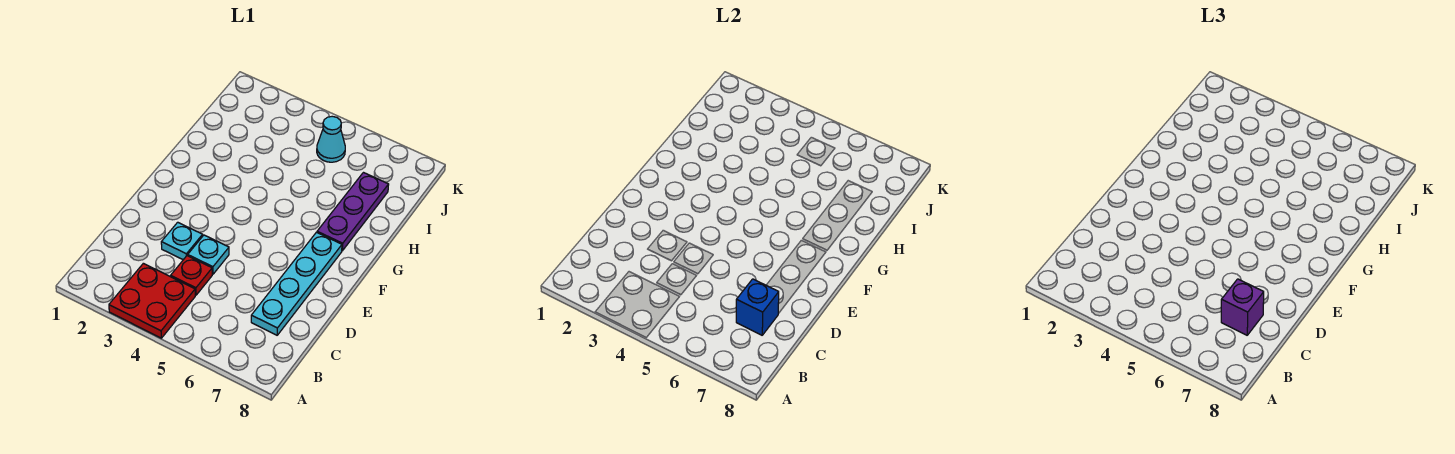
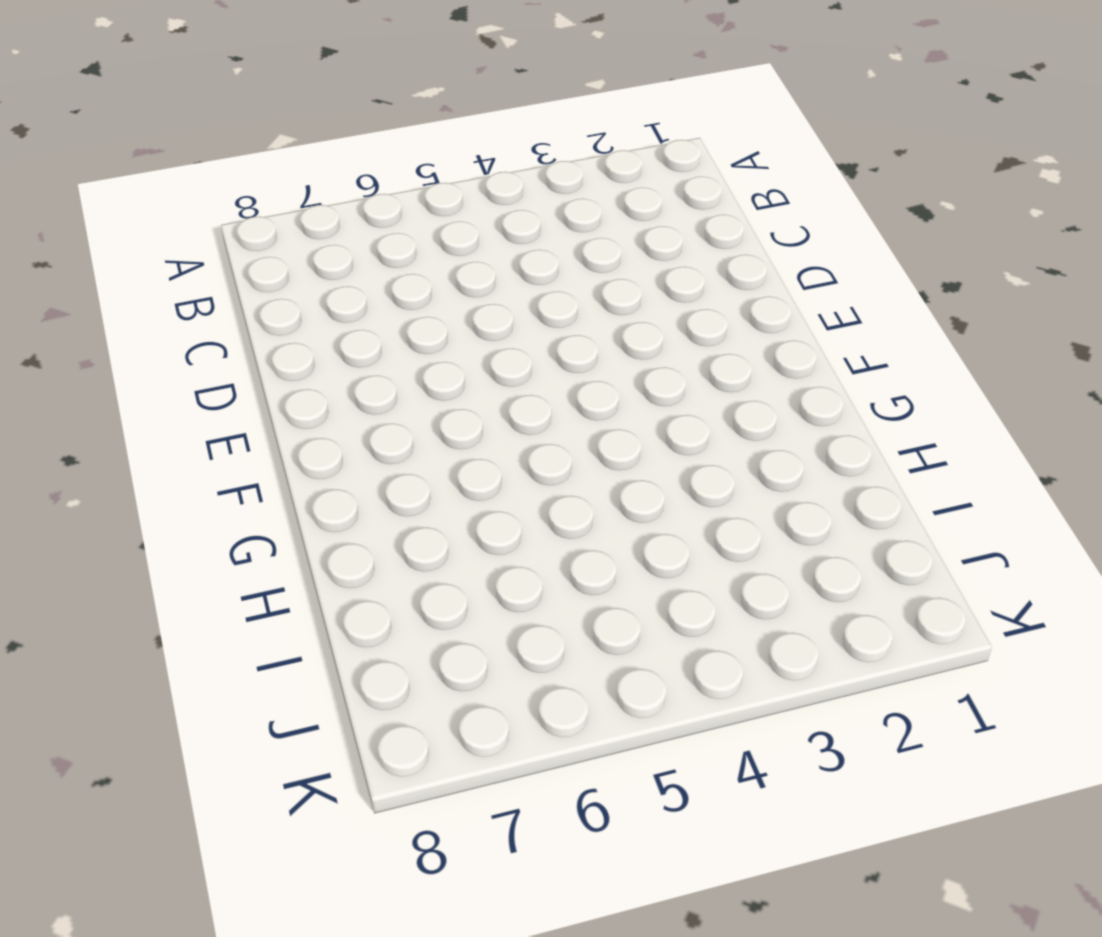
none -> red plate A3:B4 level 1
none -> red plate C4 level 1

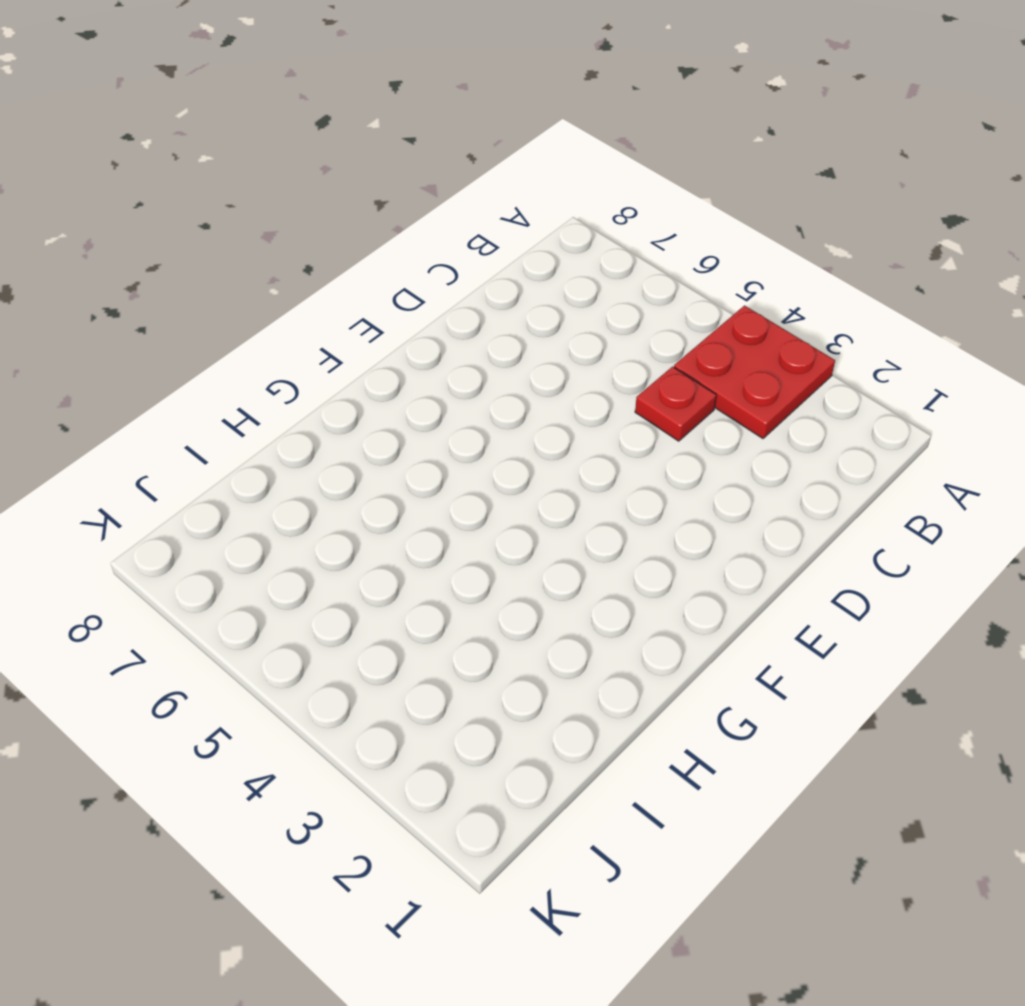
none -> cyan plate C7:F7 level 1
none -> cyan plate D3 level 1

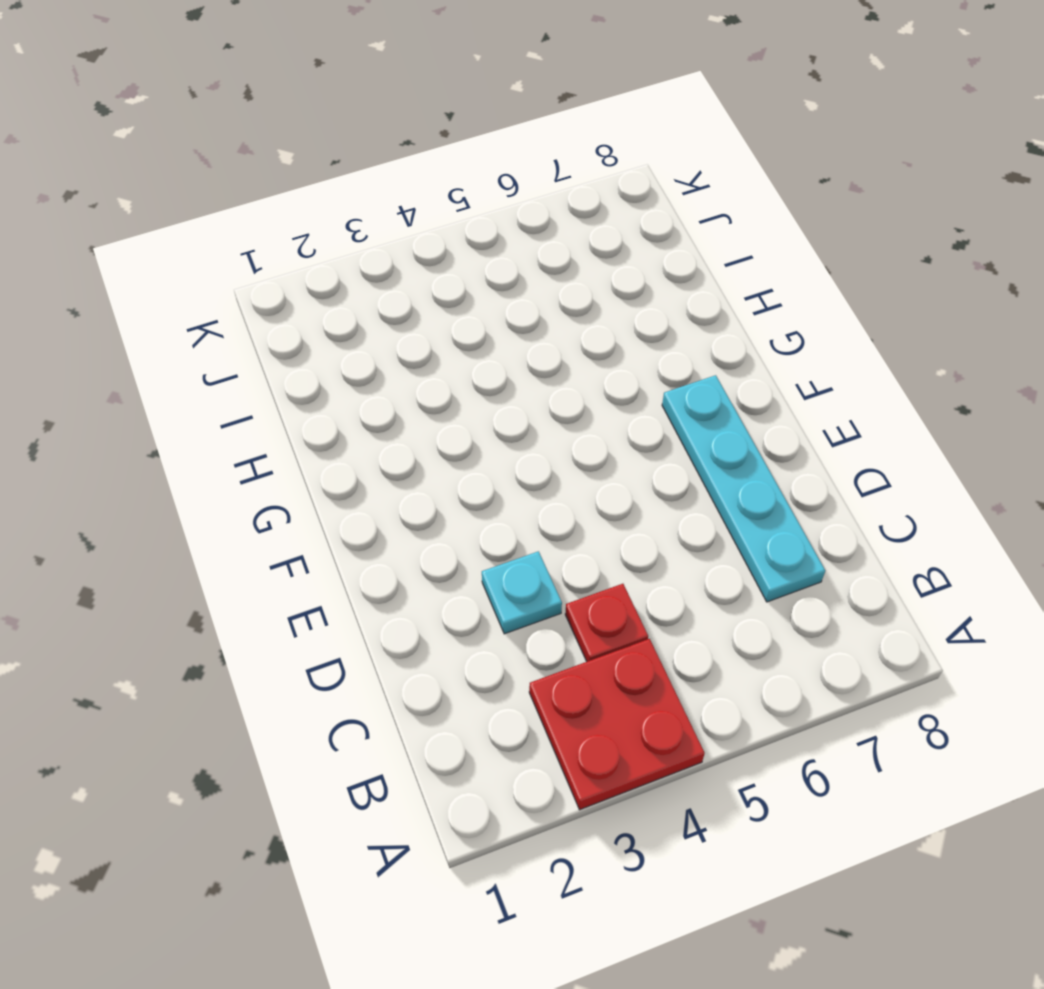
none -> cyan plate D4 level 1
none -> purple plate G7:I7 level 1

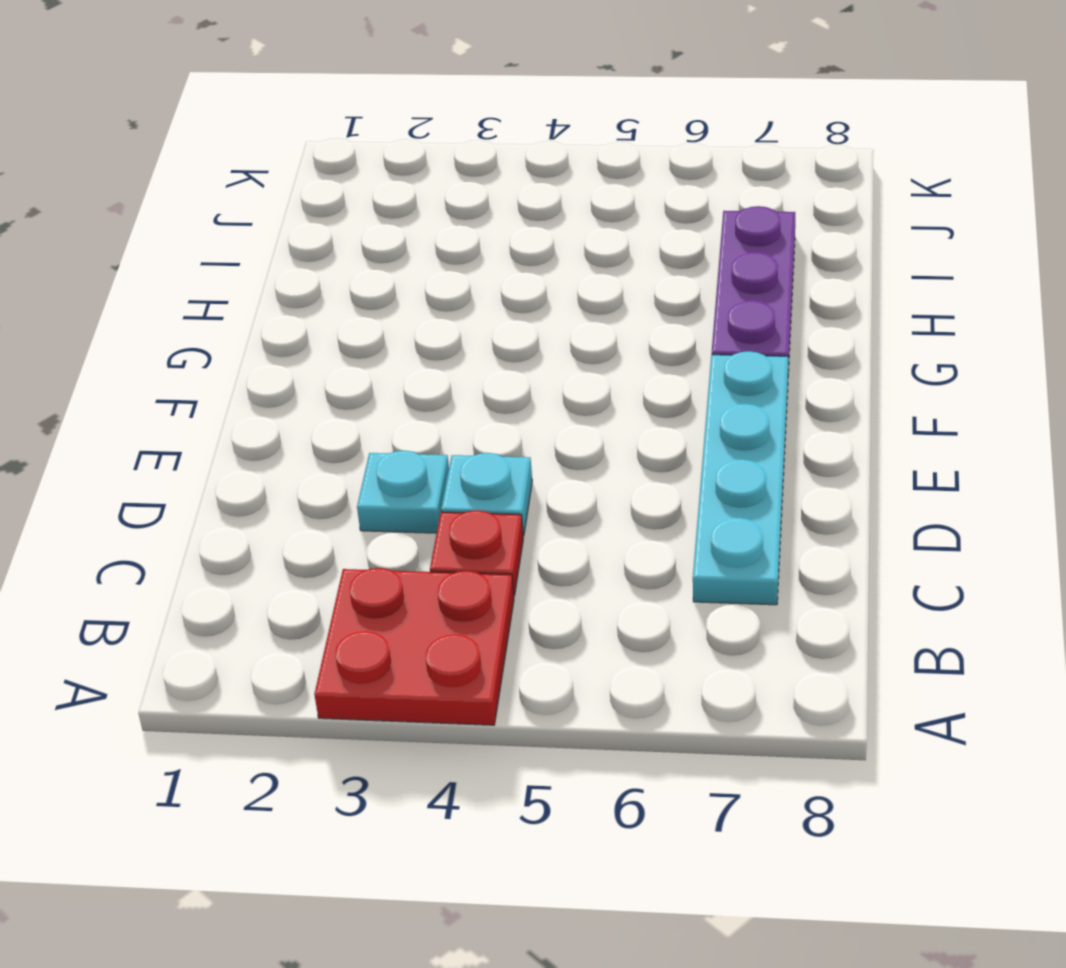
none -> cyan cone J5 level 1
none -> blue brick C7 level 2

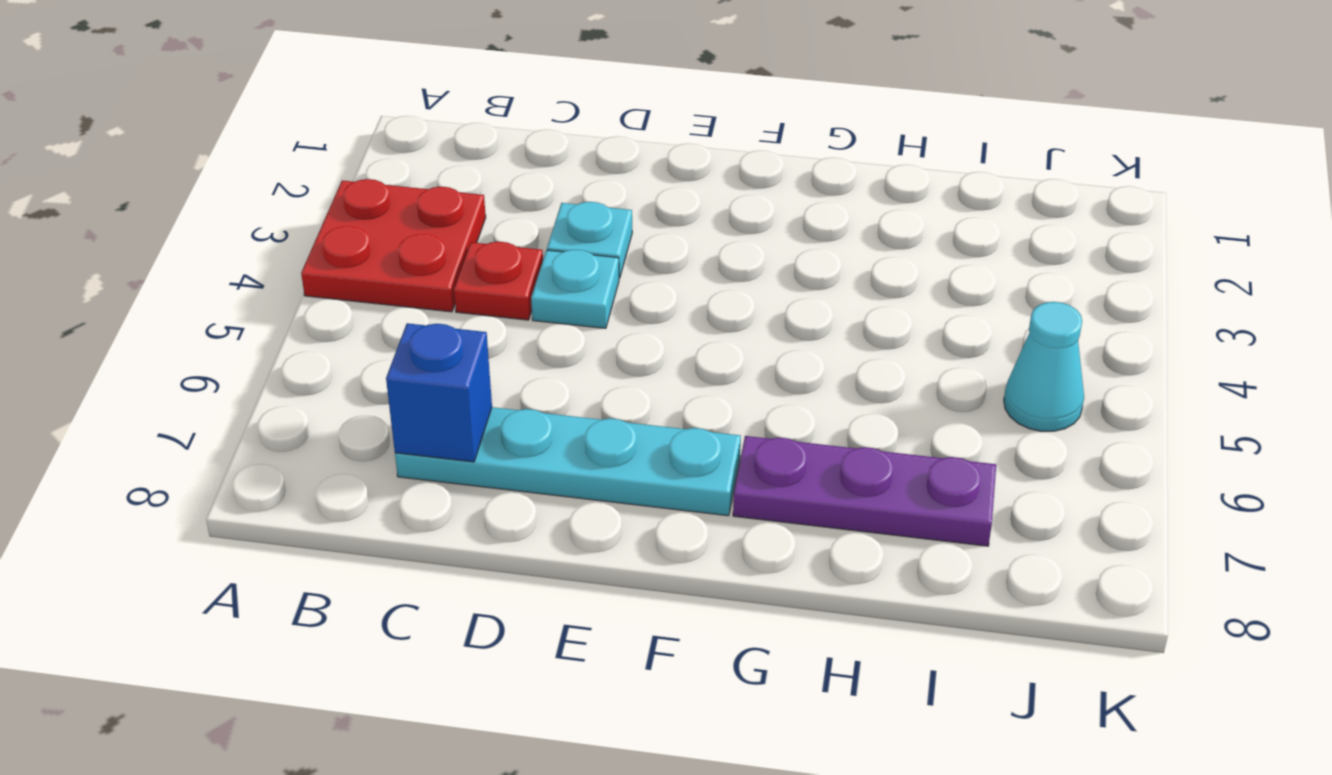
none -> purple brick C7 level 3

